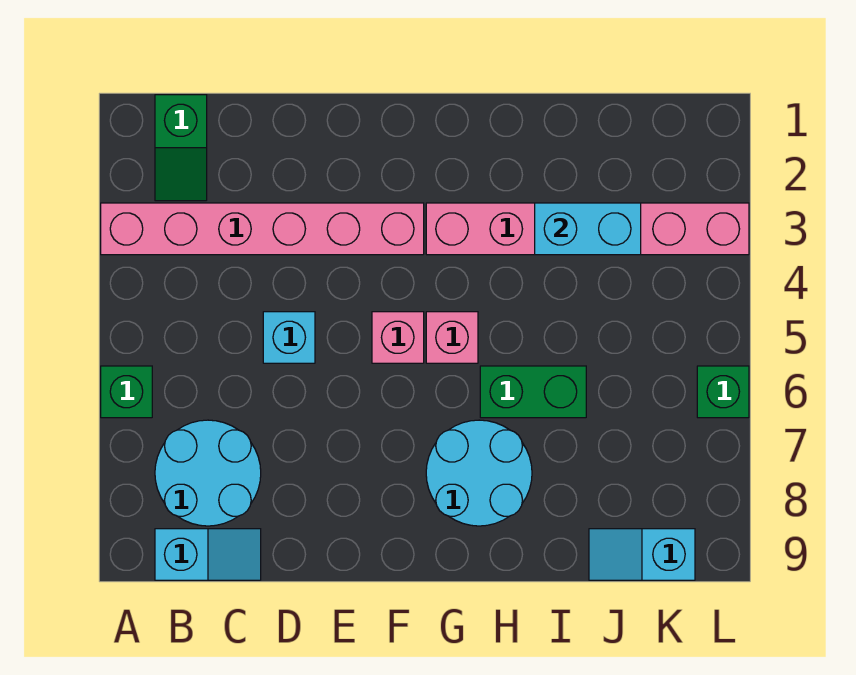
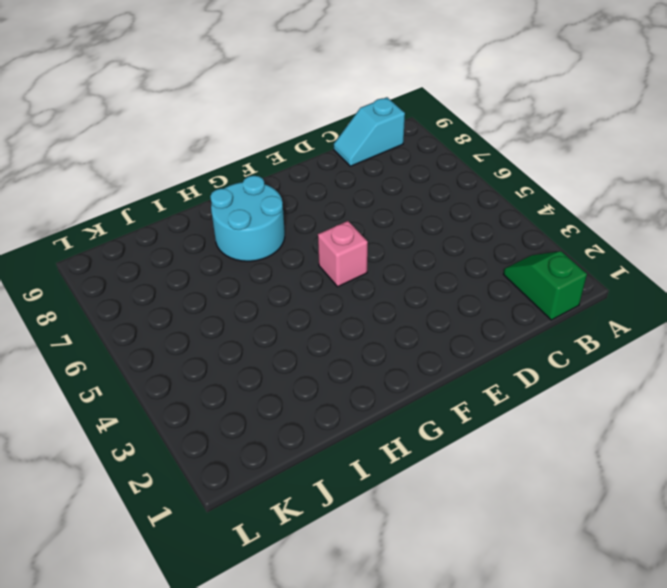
none -> pink brick A3:F3 level 1
none -> green brick A6 level 1
none -> cyan round brick B7:C8 level 1

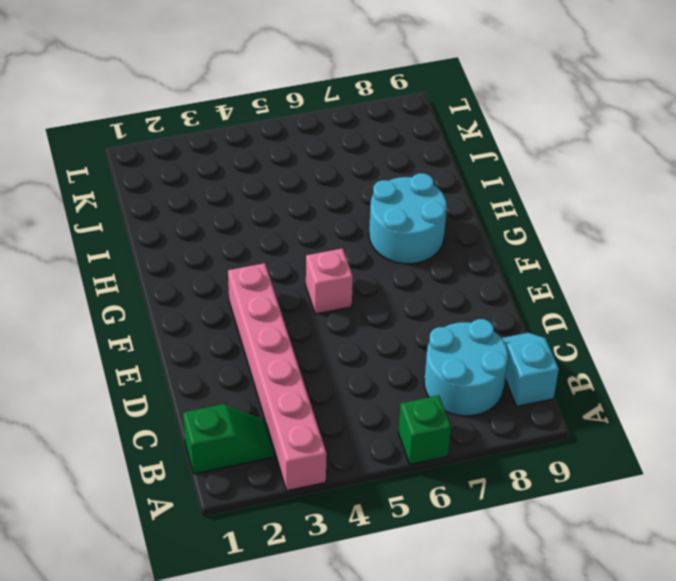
none -> cyan brick D5 level 1
none -> pink brick G3:L3 level 1
none -> pink brick G5 level 1

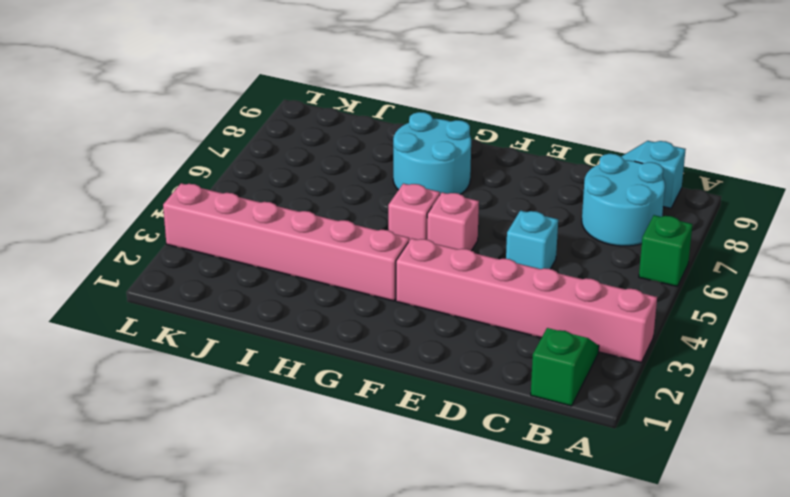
none -> green brick H6:I6 level 1
none -> cyan slope J9:K9 level 1 top K
none -> green brick L6 level 1

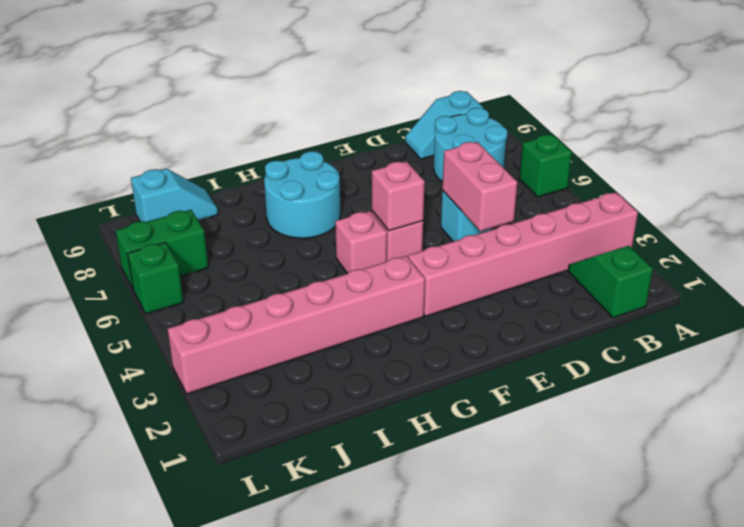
pink brick D4:D5 level 2 -> none
pink brick F5 level 2 -> none
green brick K7:L7 level 1 -> green brick H6:I6 level 1
none -> cyan brick I3:J3 level 2

